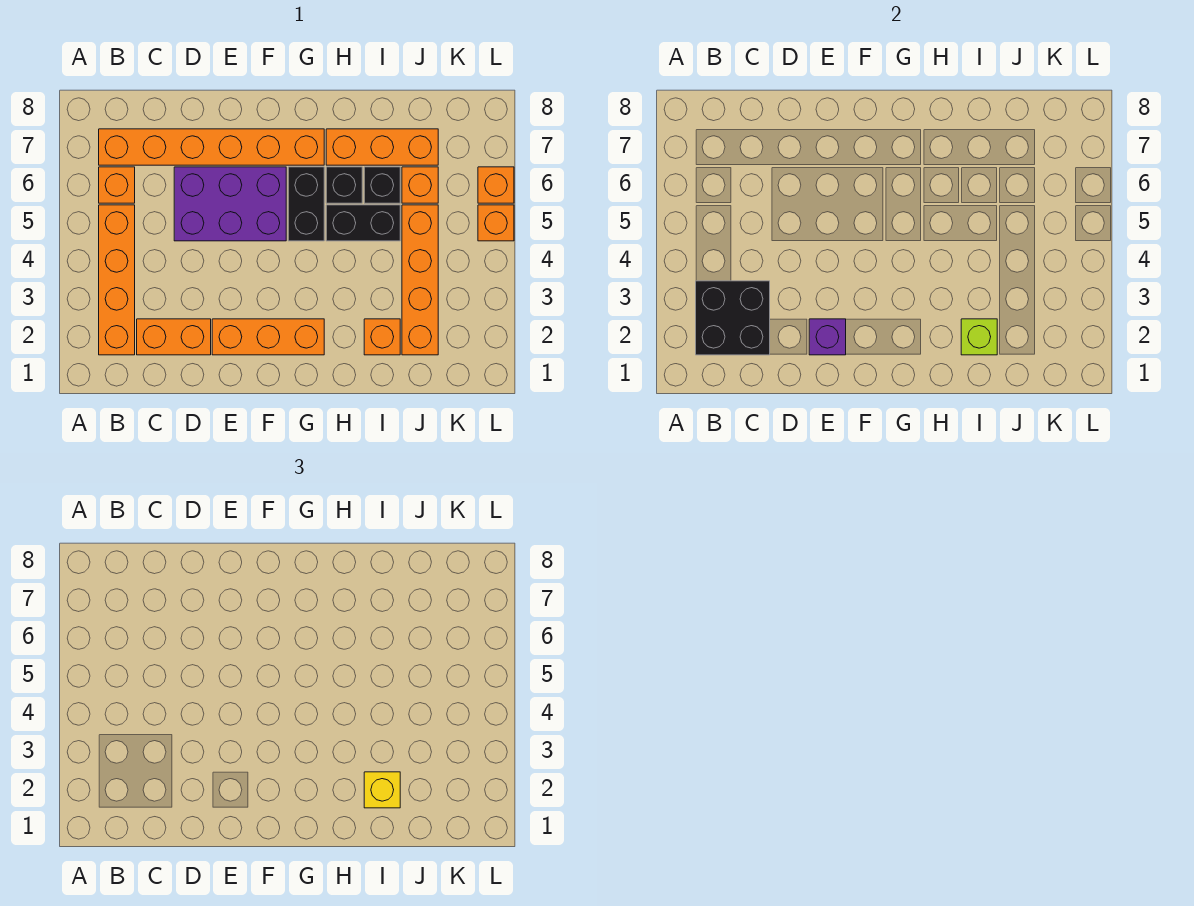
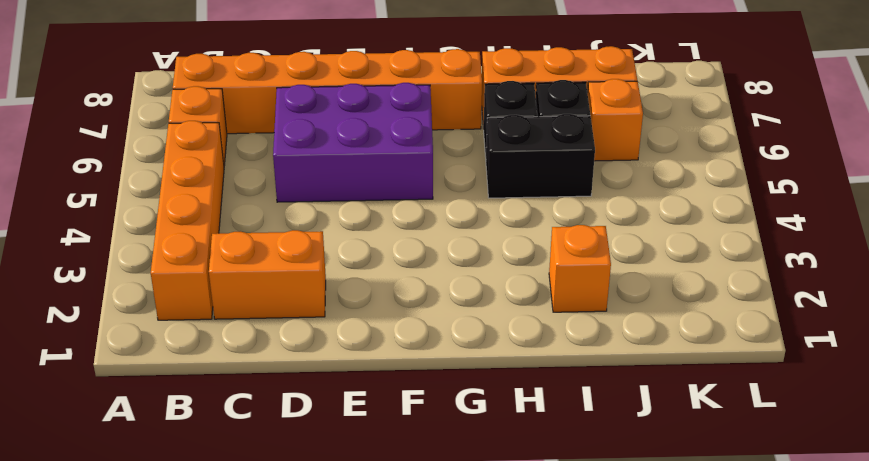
none -> orange brick E2:G2 level 1
none -> black brick G5:G6 level 1
none -> orange brick J2:J5 level 1

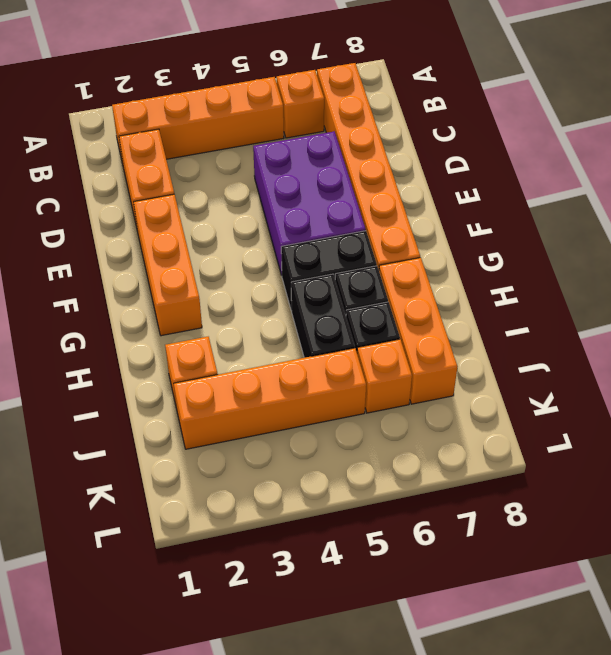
none -> orange brick L5 level 1
none -> orange brick L6 level 1
none -> black brick B2:C3 level 2

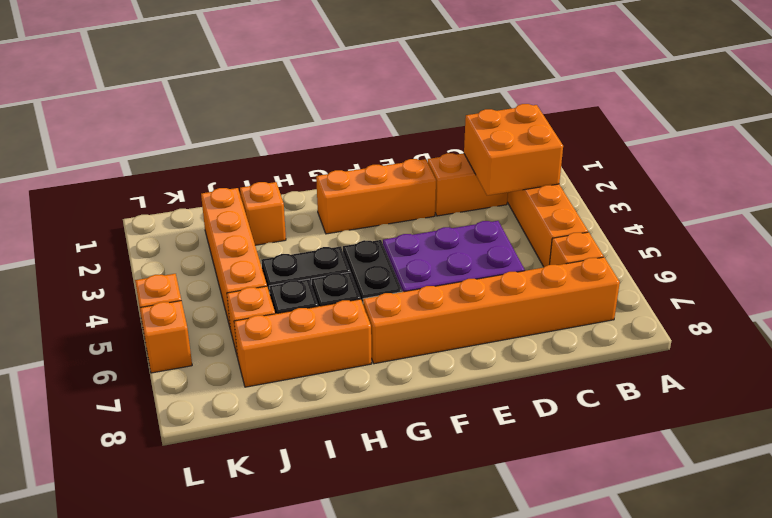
orange brick B2:C3 level 2 -> black brick B2:C3 level 2
none -> purple brick E2 level 2
none -> lime brick I2 level 2
none -> yellow brick I2 level 3

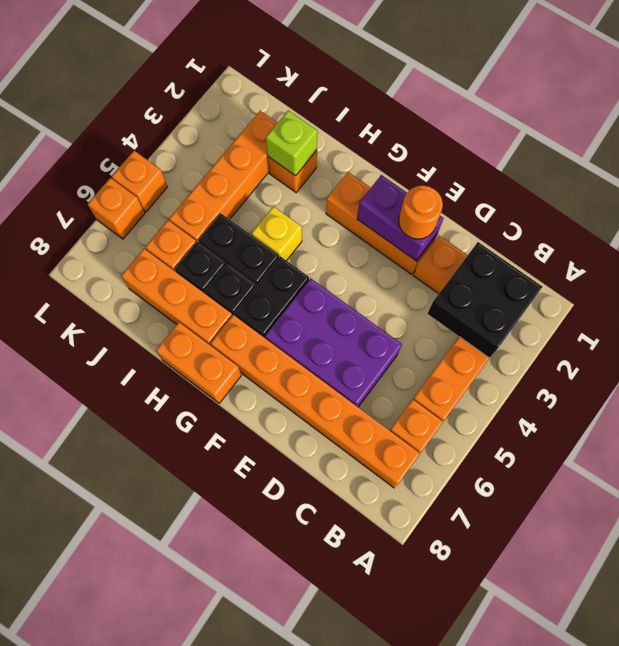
purple brick E2:F2 level 2 -> purple brick E2 level 2
orange round brick E2 level 3 -> none
orange brick G8:H8 level 1 -> none
yellow brick H4 level 1 -> yellow brick I2 level 3

